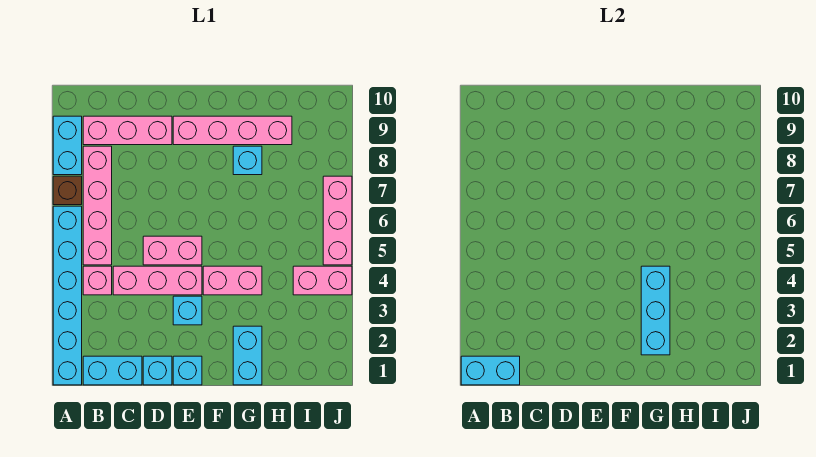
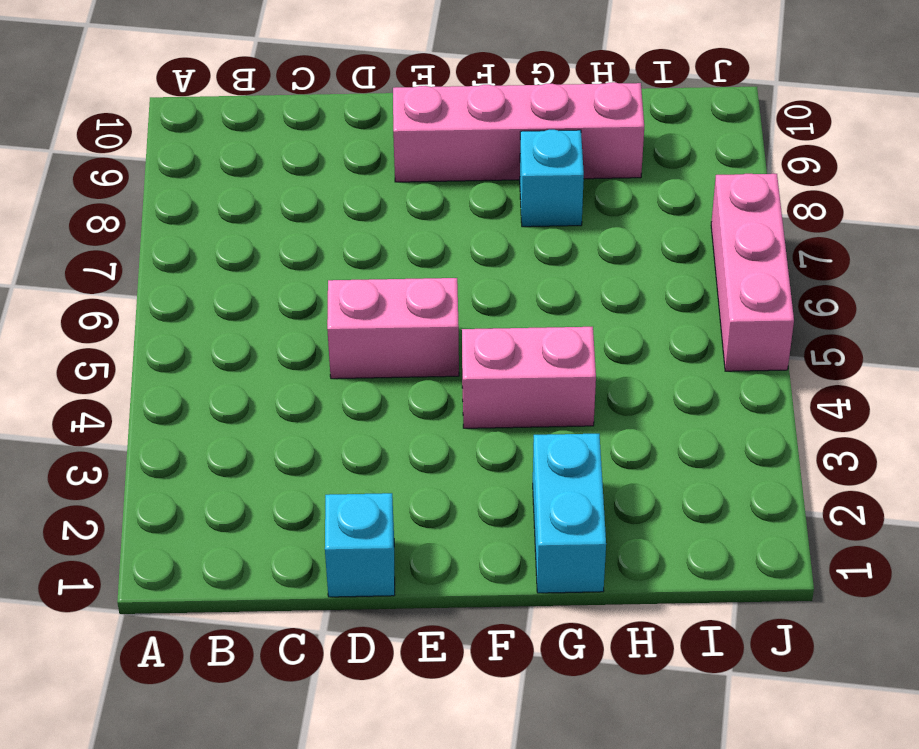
none -> cyan brick A1:A6 level 1
none -> brown brick A7 level 1
none -> cyan brick A8:A9 level 1

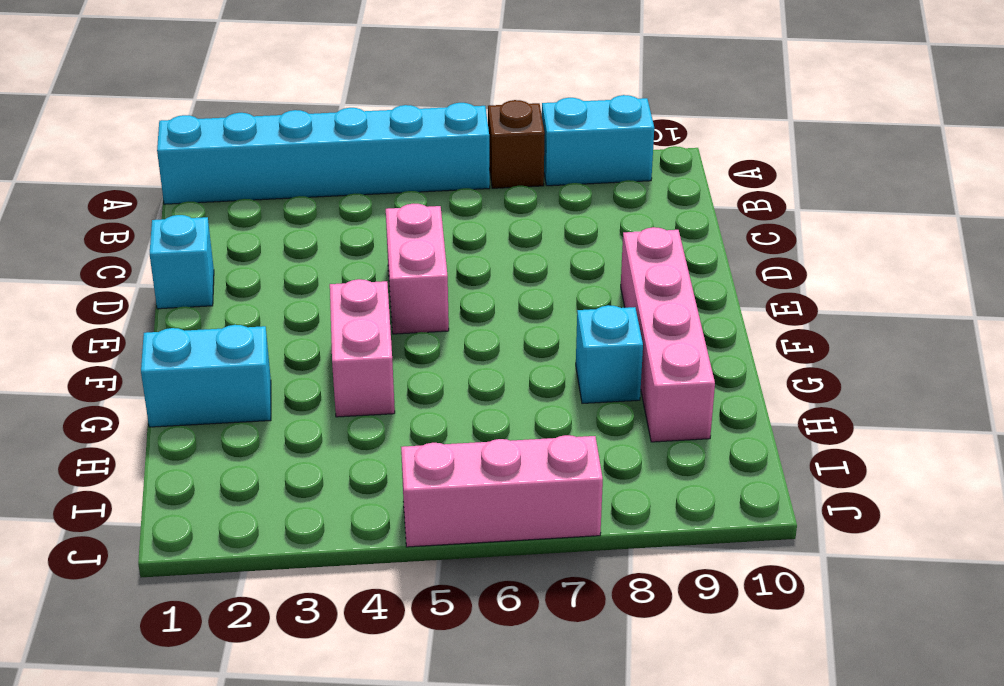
none -> cyan brick B1:C1 level 1
none -> pink brick B4 level 1
none -> pink brick B5:B8 level 1

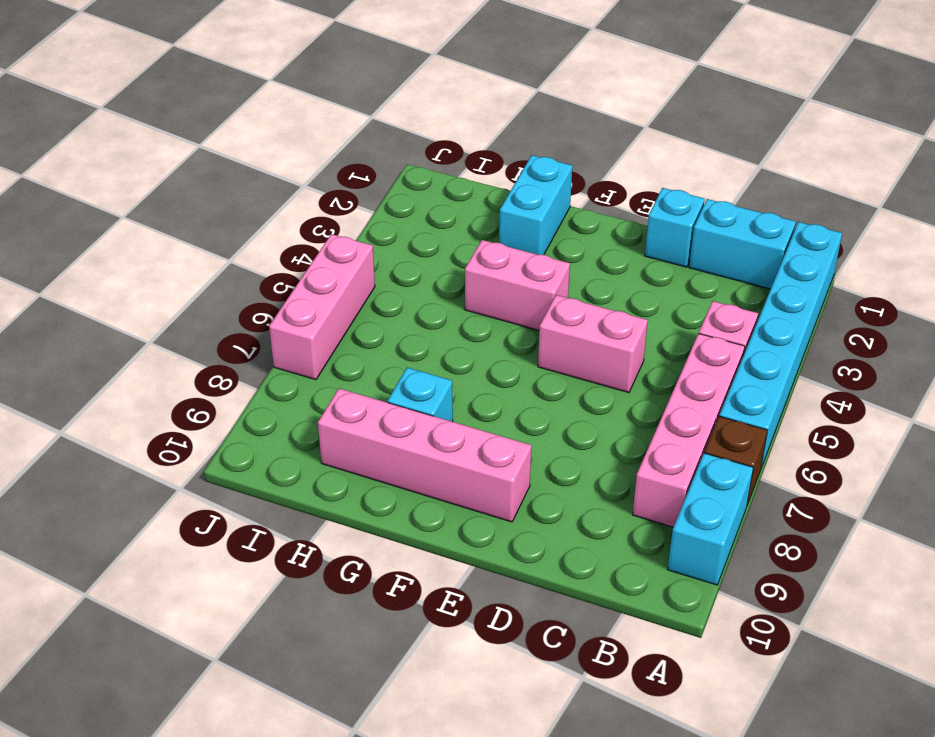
none -> pink brick B9:D9 level 1
none -> pink brick C4:E4 level 1
none -> cyan brick E1 level 1

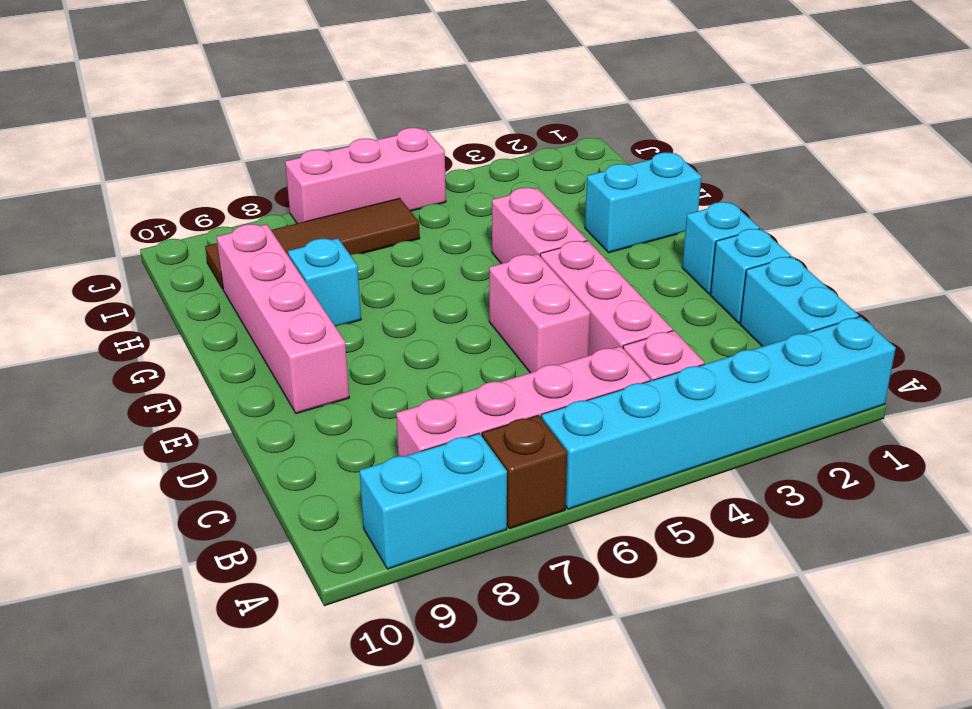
brown tile I6:I9 level 1 -> none
none -> pink brick B9:D9 level 1
none -> cyan brick E3 level 1
none -> pink brick I4:J4 level 1

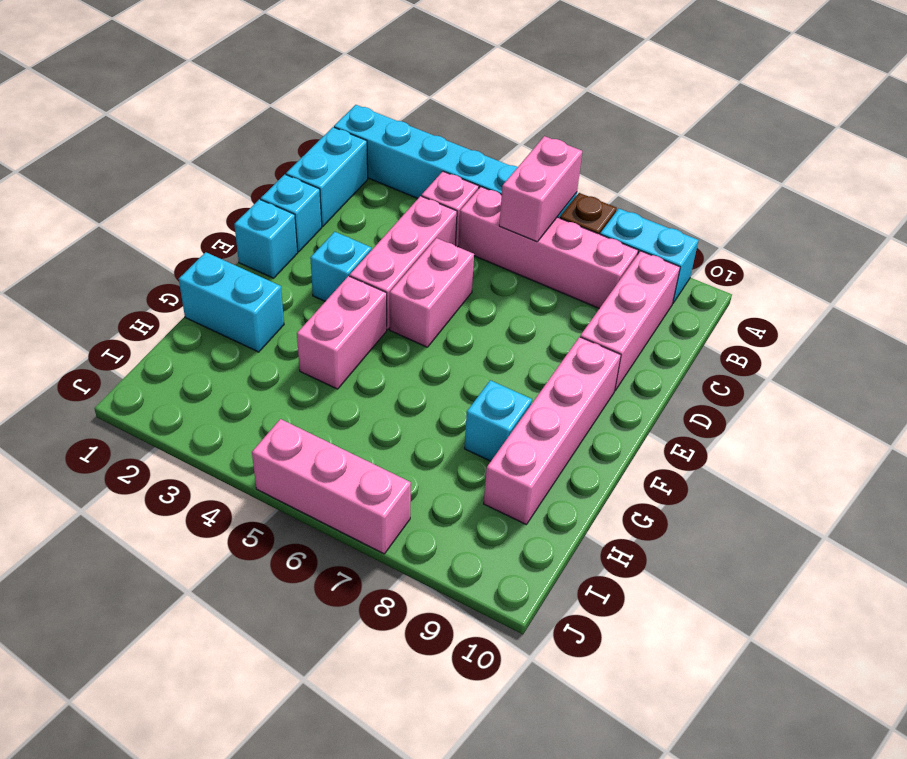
pink brick A6:B6 level 2 -> pink brick I4:J4 level 1
none -> cyan brick A1:B1 level 2
none -> cyan brick G2:G4 level 2

